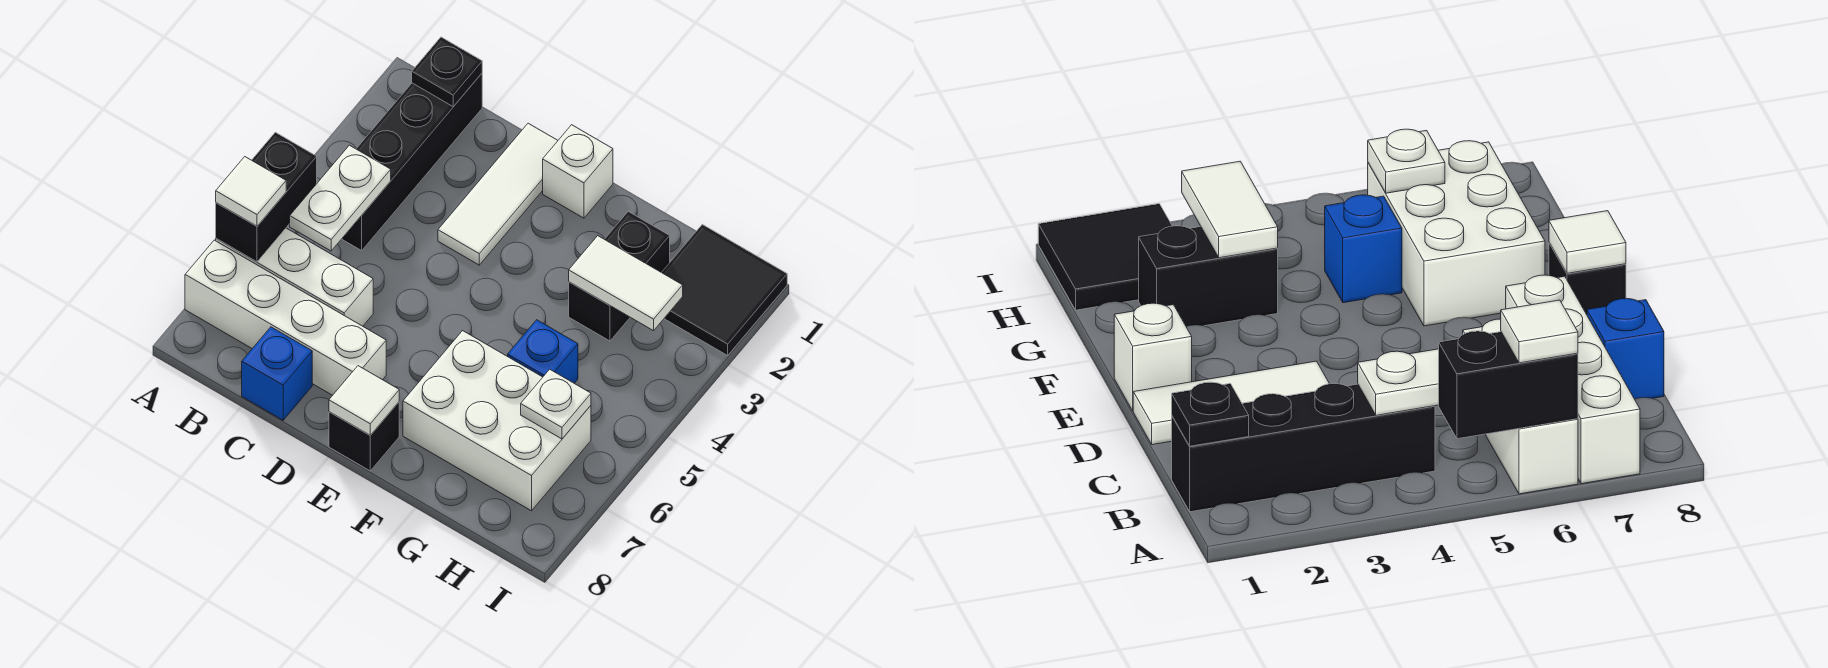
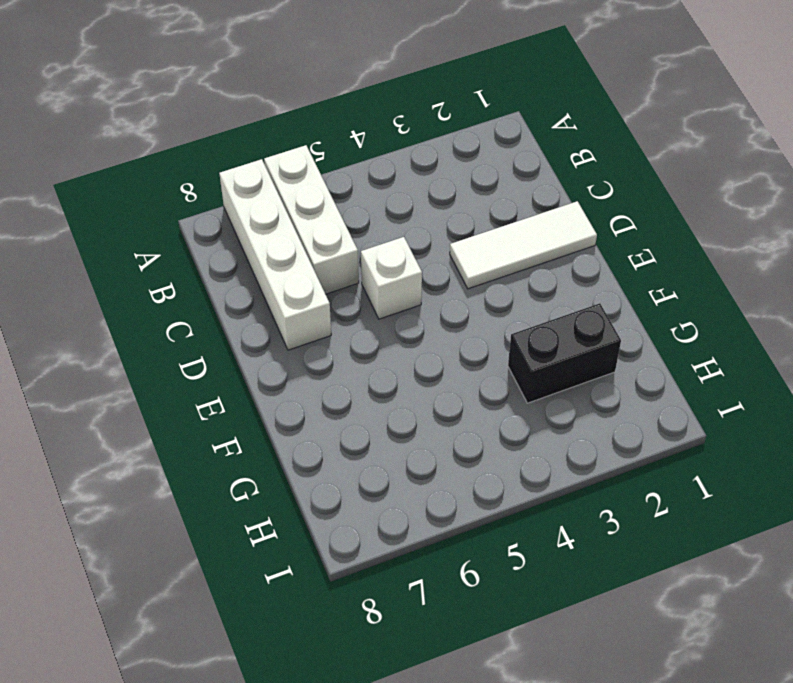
white brick D5 level 1 -> white brick E1 level 1
none -> black brick B1:B4 level 1
none -> blue brick C8 level 1
none -> black brick E8 level 1

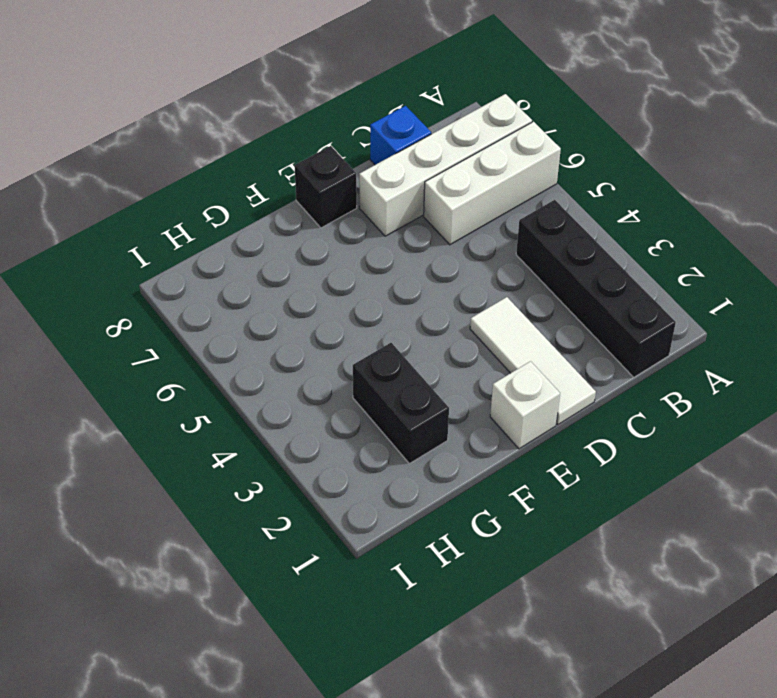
none -> white brick F6:H7 level 1
none -> blue brick G5 level 1
none -> black tile H1:I2 level 1

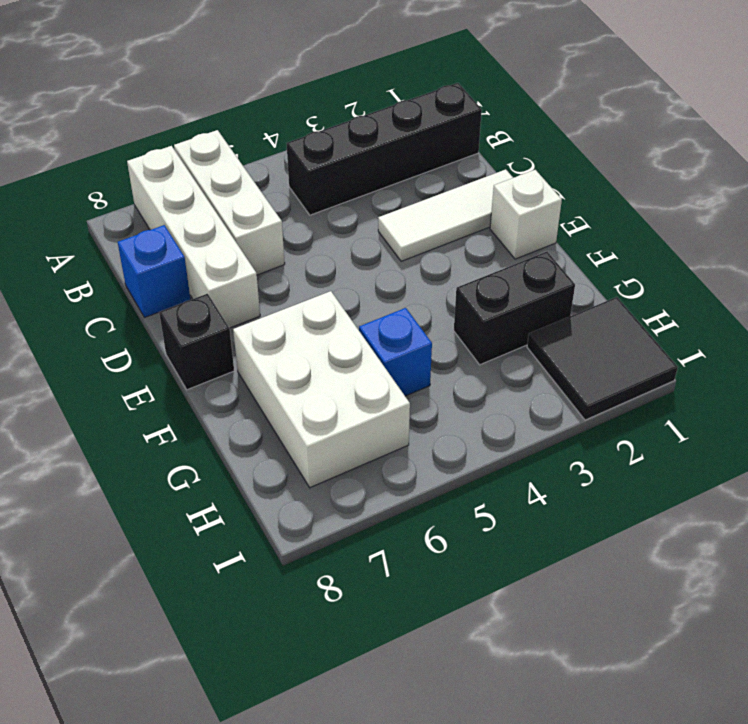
none -> black brick A5:A6 level 2
none -> black plate B1 level 2
none -> white plate B4:B5 level 2

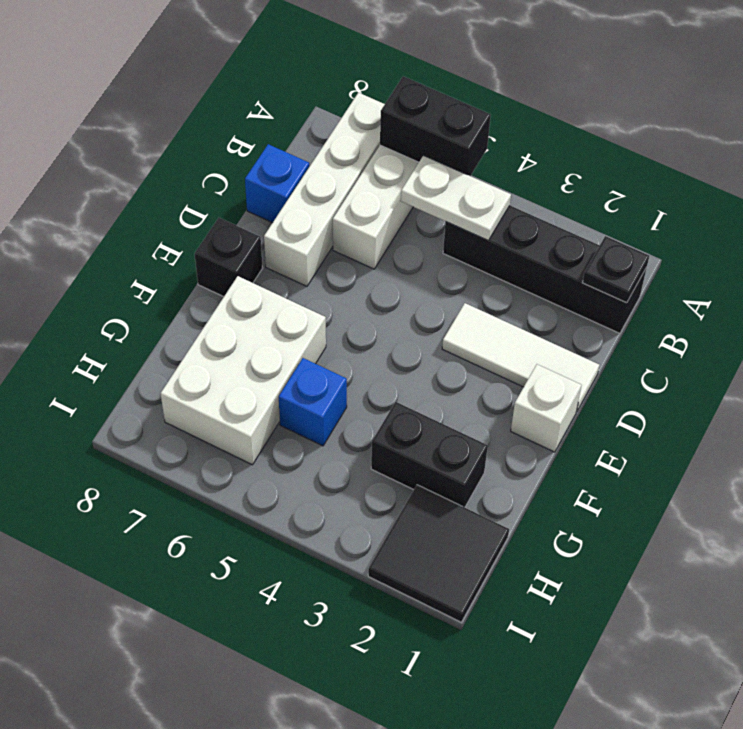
none -> white tile E8 level 2
none -> white tile G3:H3 level 2
none -> white plate H6 level 2

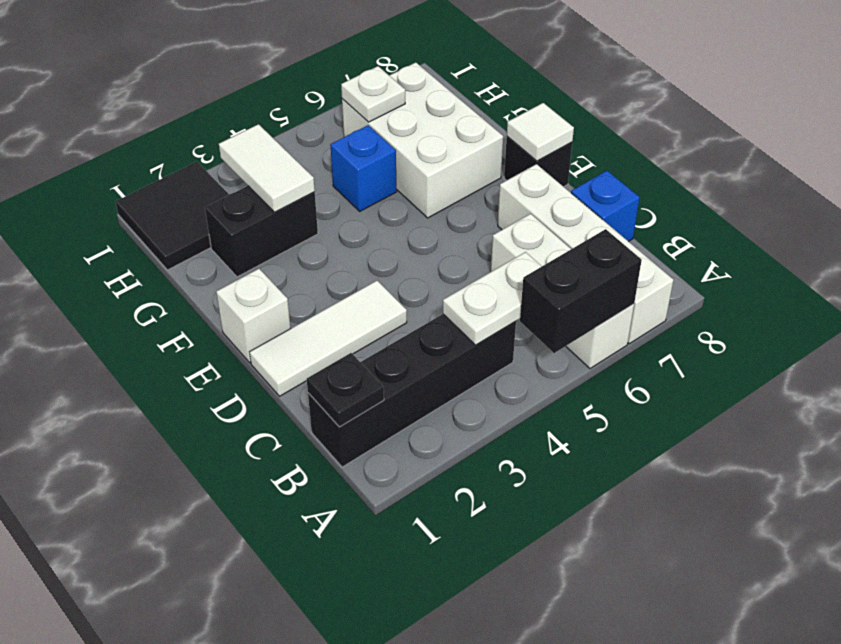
none -> white tile A6 level 3

